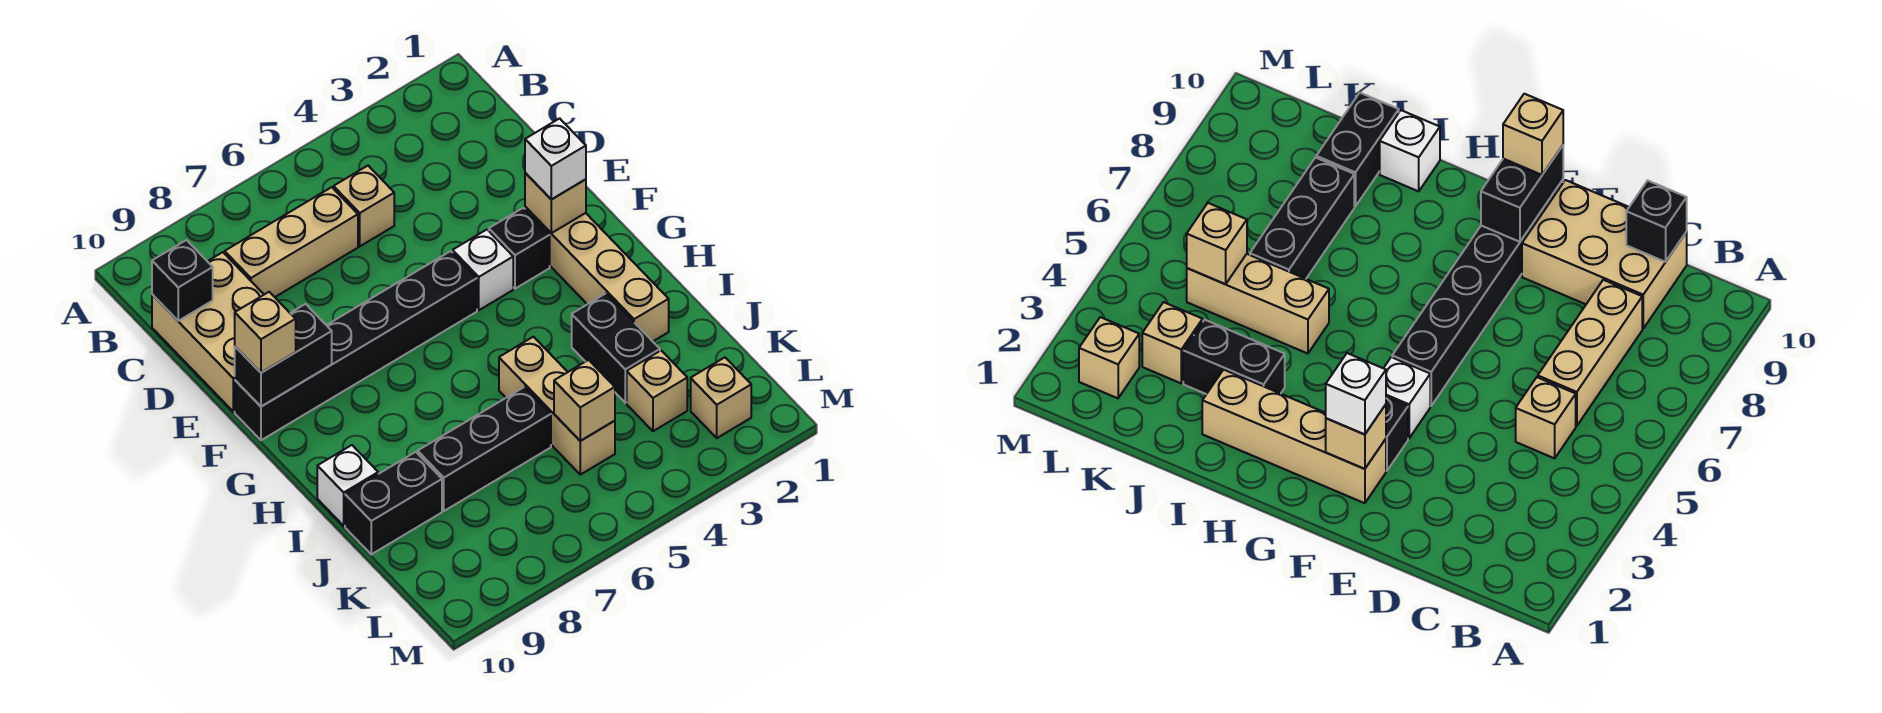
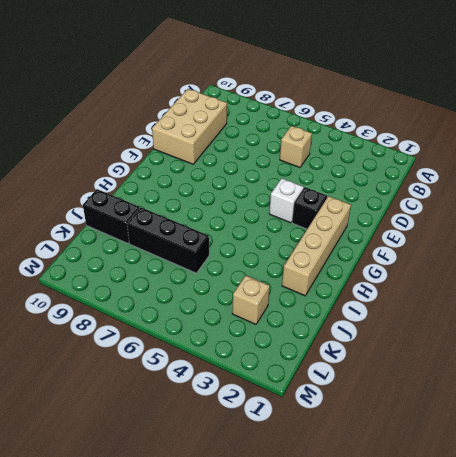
none -> tan brick C6:C8 level 1
none -> black brick F5:F10 level 1
none -> black brick I3:J3 level 1

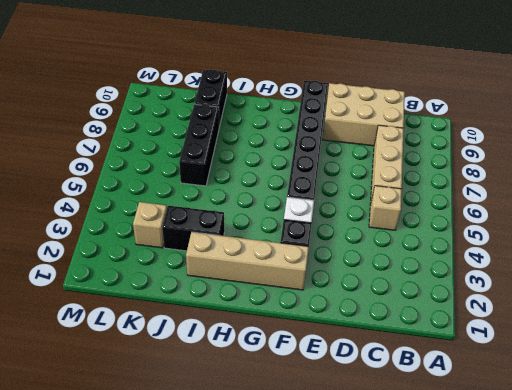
none -> tan brick I5:K5 level 1
none -> white brick I10 level 1
none -> tan brick L2 level 1

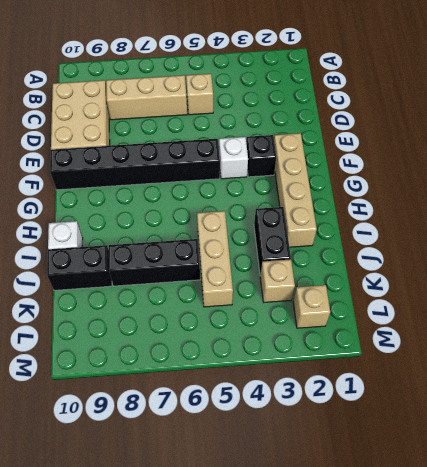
none -> black brick C10 level 2
none -> tan brick F2 level 2
none -> black brick F9:F10 level 2

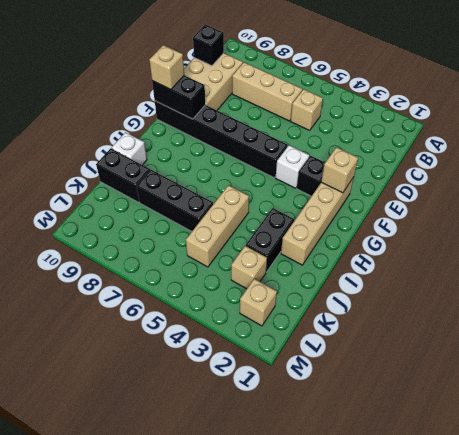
none -> tan brick K5 level 2
none -> white brick F2 level 3

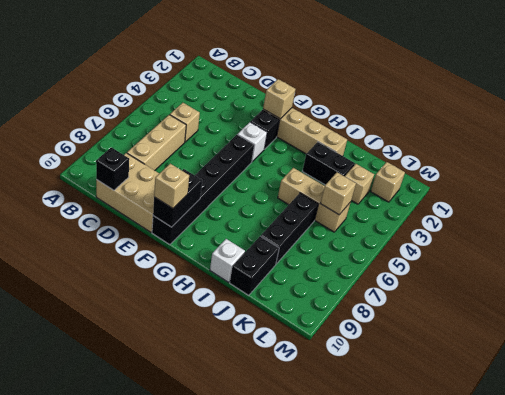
none -> white brick F2 level 3

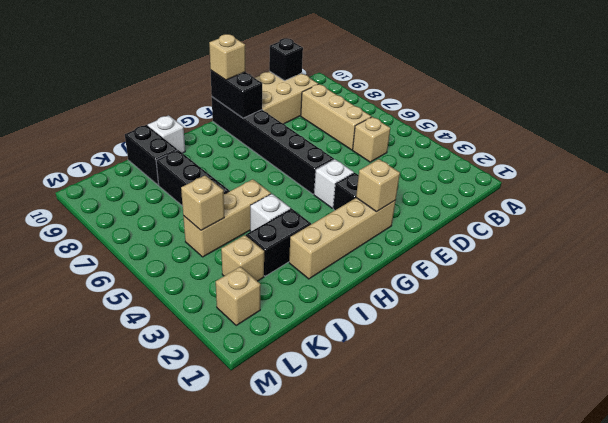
white brick I4 level 1 -> white brick F2 level 3

